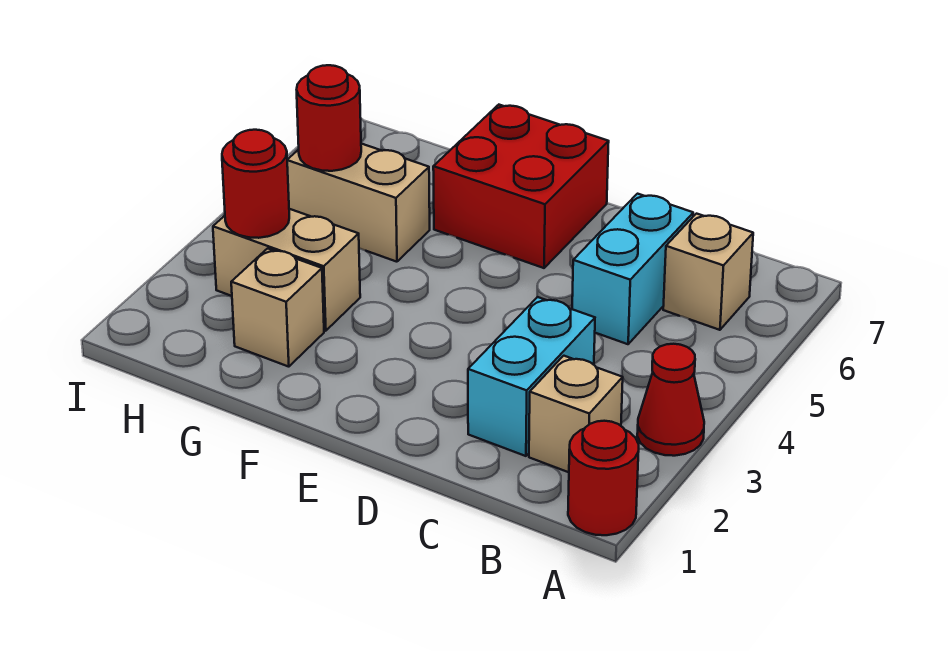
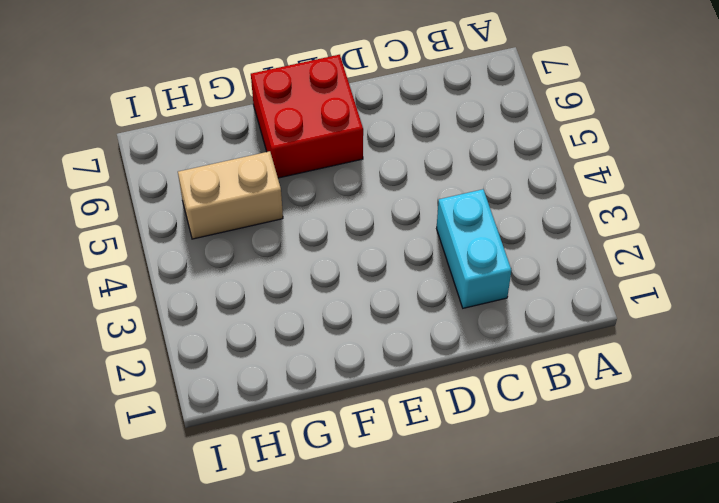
none -> red round brick A1 level 1
none -> red cone A3 level 1
none -> tan brick B2 level 1

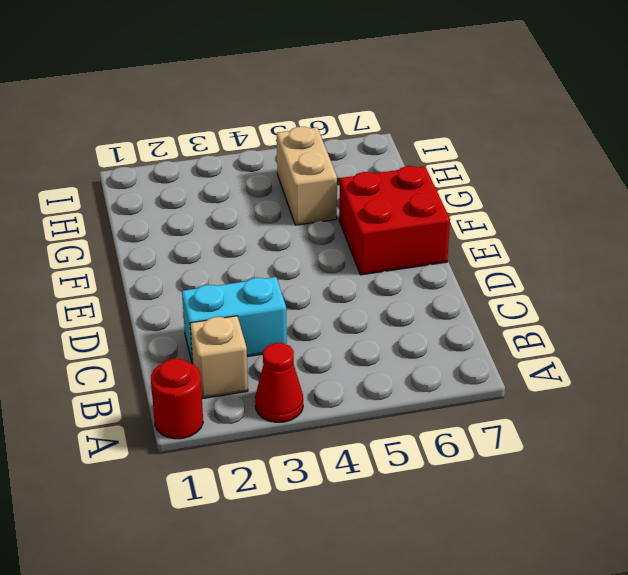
none -> tan brick B6 level 1
none -> cyan brick C5:C6 level 1
none -> tan brick G2 level 1

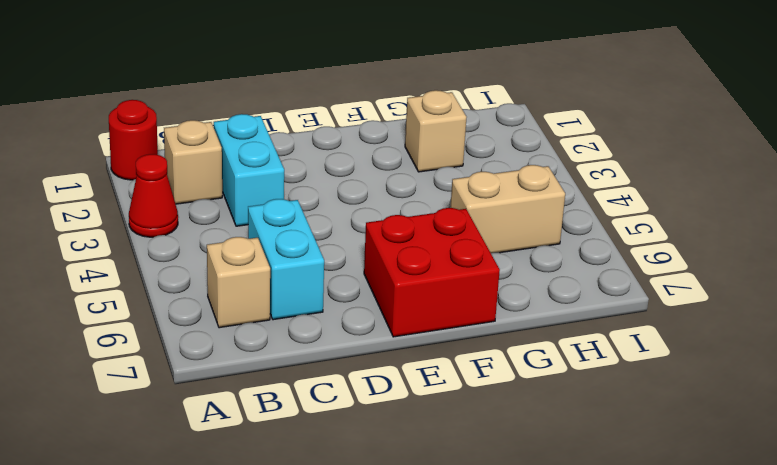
none -> tan brick G3:H3 level 1
none -> red round brick H3 level 2
none -> red round brick H5 level 2

